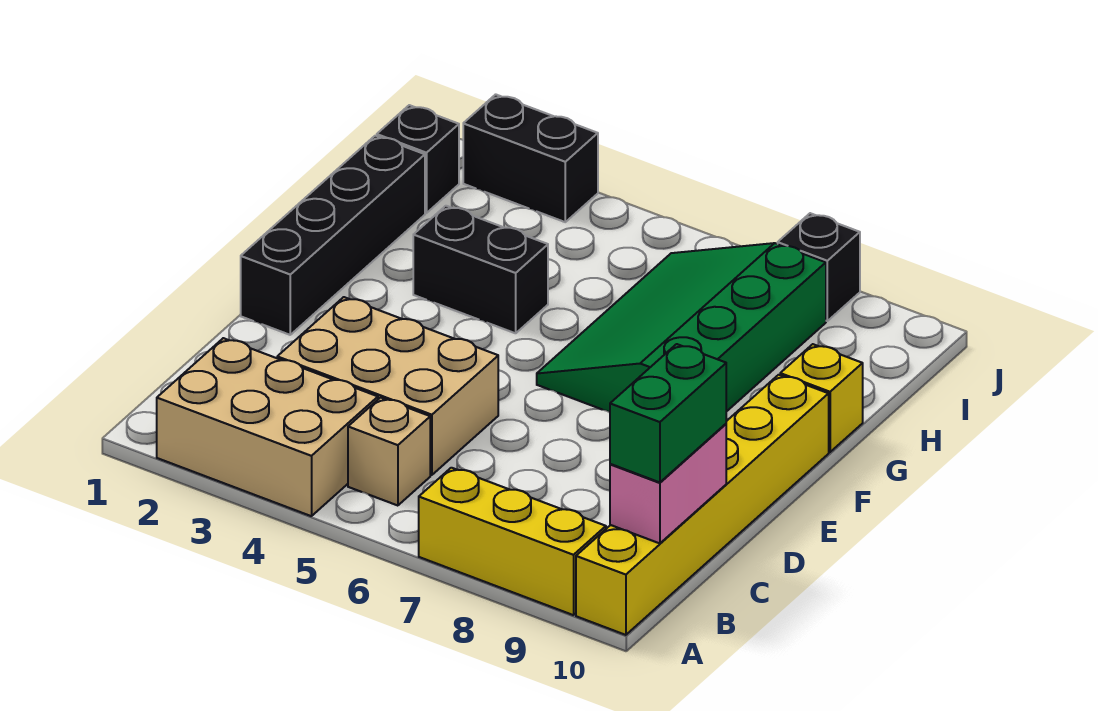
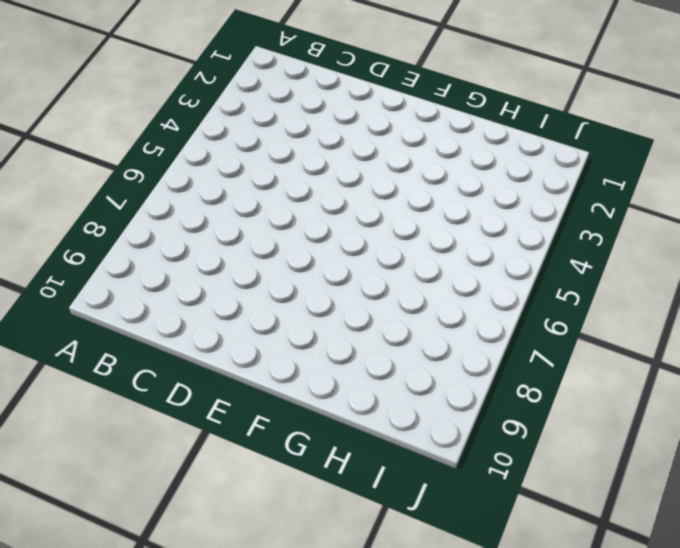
none -> tan brick A2:B4 level 1
none -> yellow brick A7:A9 level 1
none -> yellow brick A10:F10 level 1

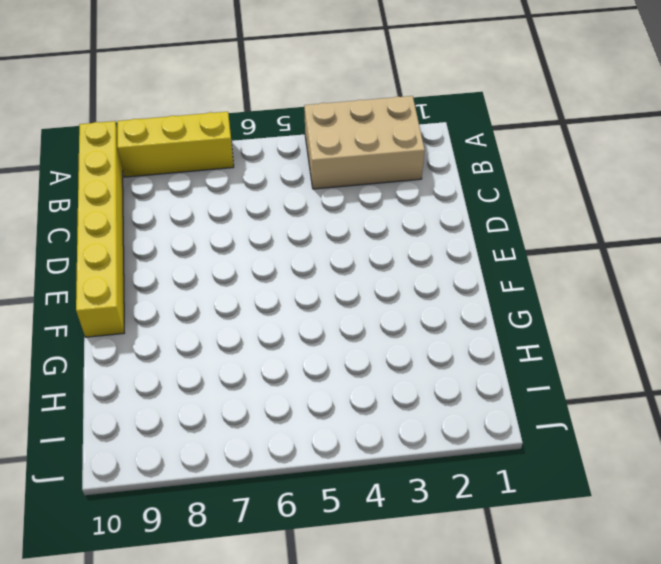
none -> tan brick B5 level 1
none -> tan brick C3:D5 level 1
none -> black brick E1:H1 level 1

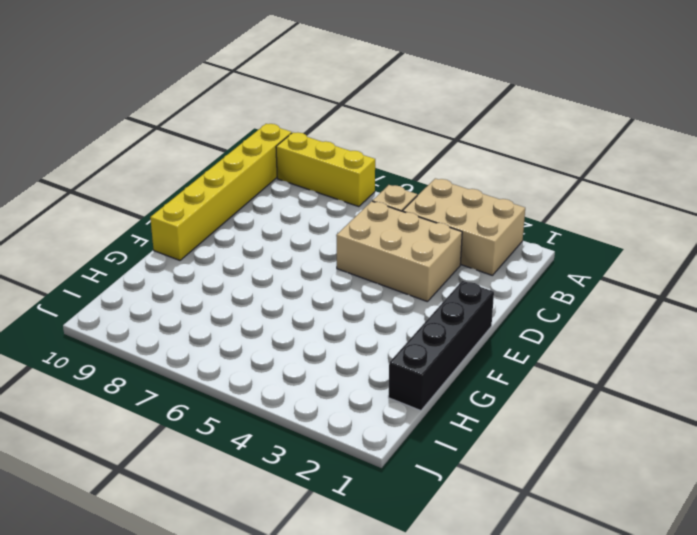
none -> green slope F6:I8 level 1 top 8
none -> black brick G3:G4 level 1
none -> yellow brick G10 level 1

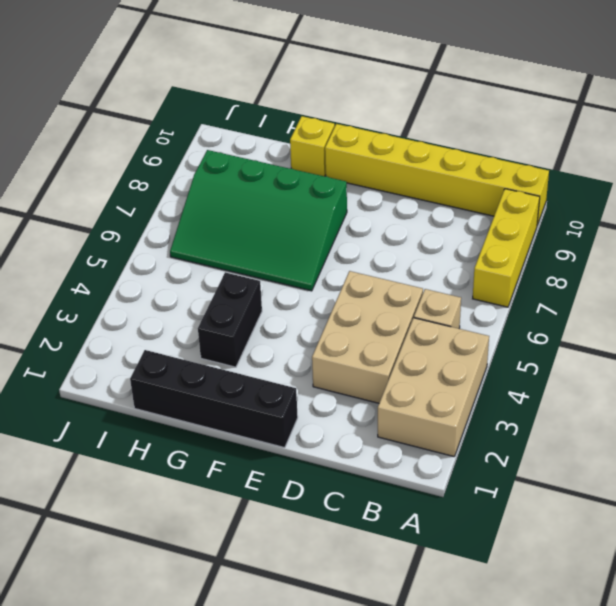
none -> black brick I1 level 1
none -> black brick J2:J3 level 1
none -> black brick J8 level 1

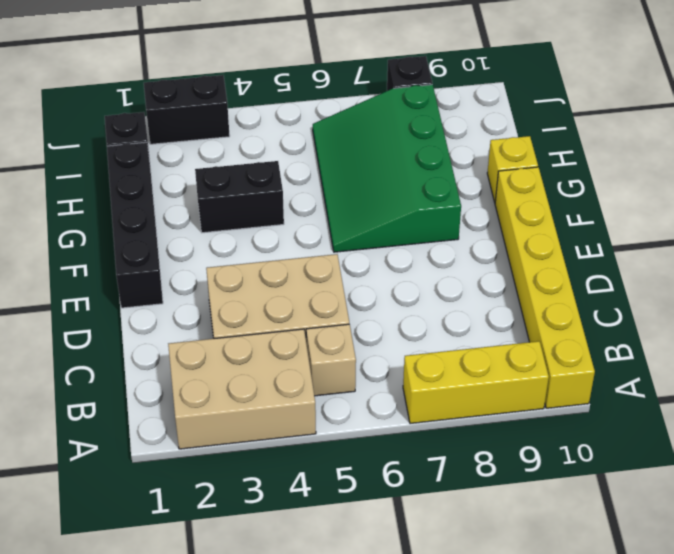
none -> pink brick B10:C10 level 2
none -> green brick B10:C10 level 3

